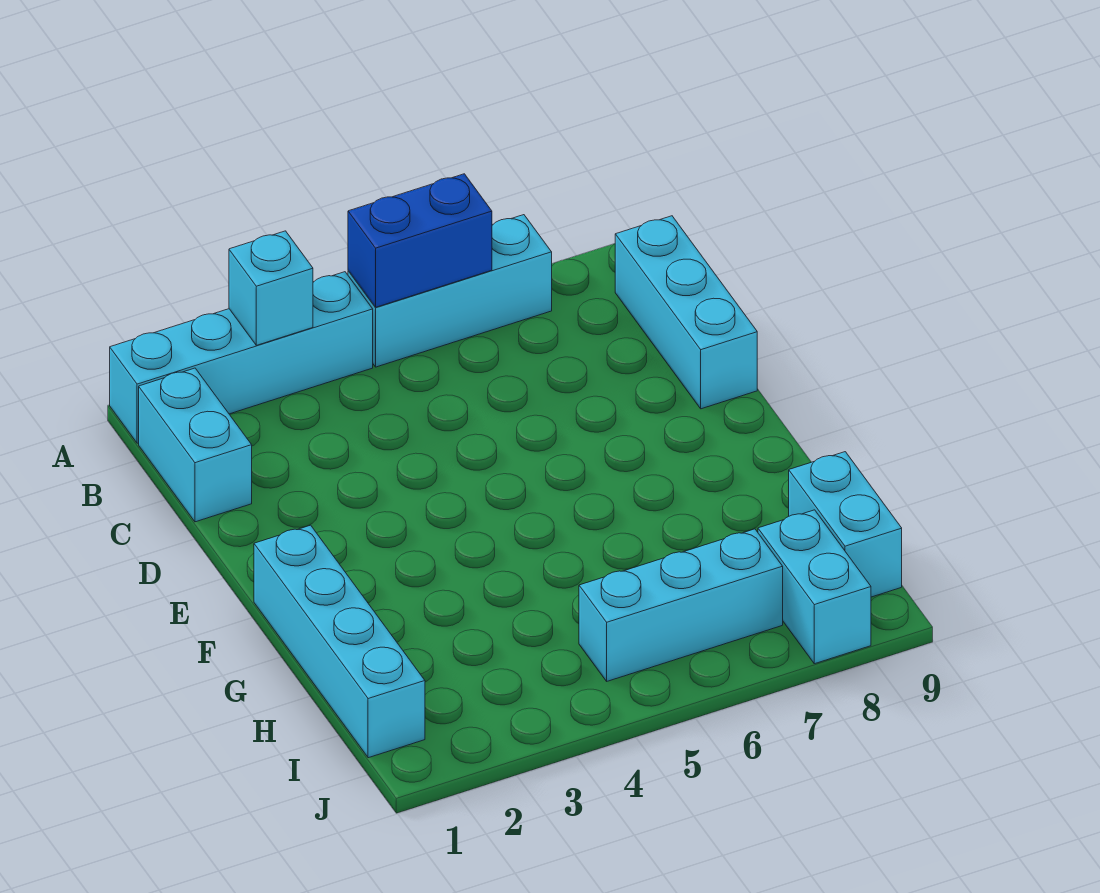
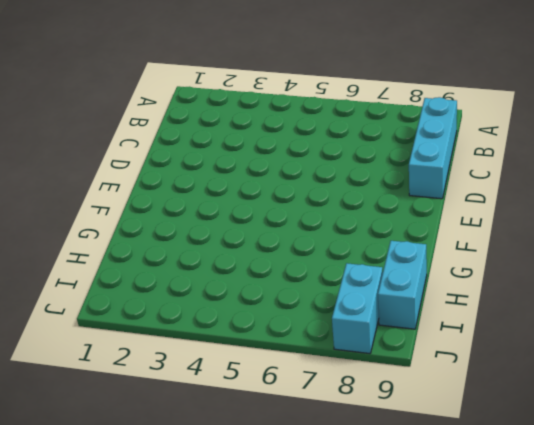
none -> cyan brick A1:A4 level 1
none -> cyan brick A5:A7 level 1

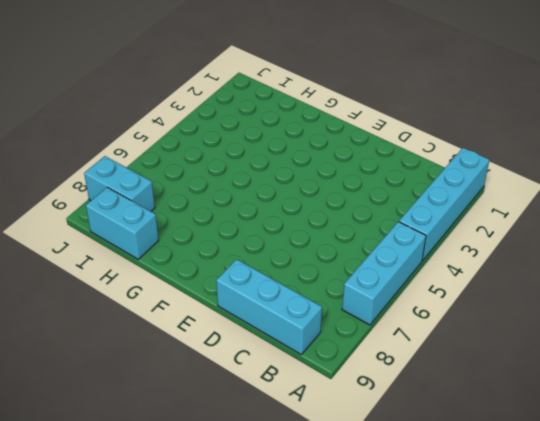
none -> cyan brick B1:C1 level 1
none -> cyan brick F1:I1 level 1

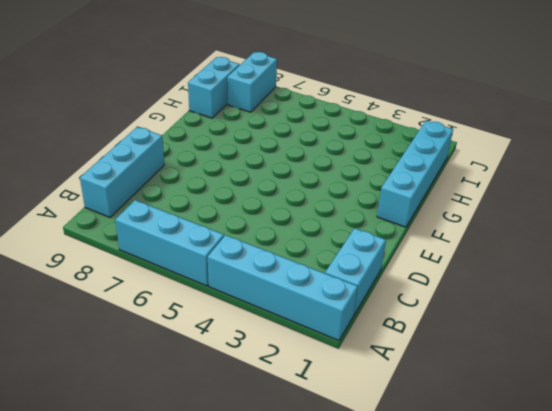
none -> cyan brick I5:I7 level 1
none -> cyan brick A3 level 2

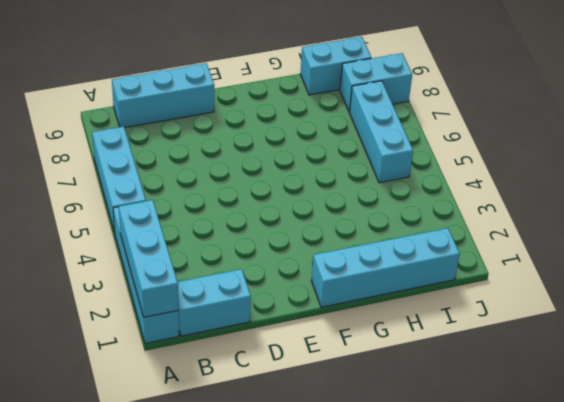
cyan brick A1:A3 level 2 -> cyan brick A3 level 2
none -> blue brick A5:A6 level 2

